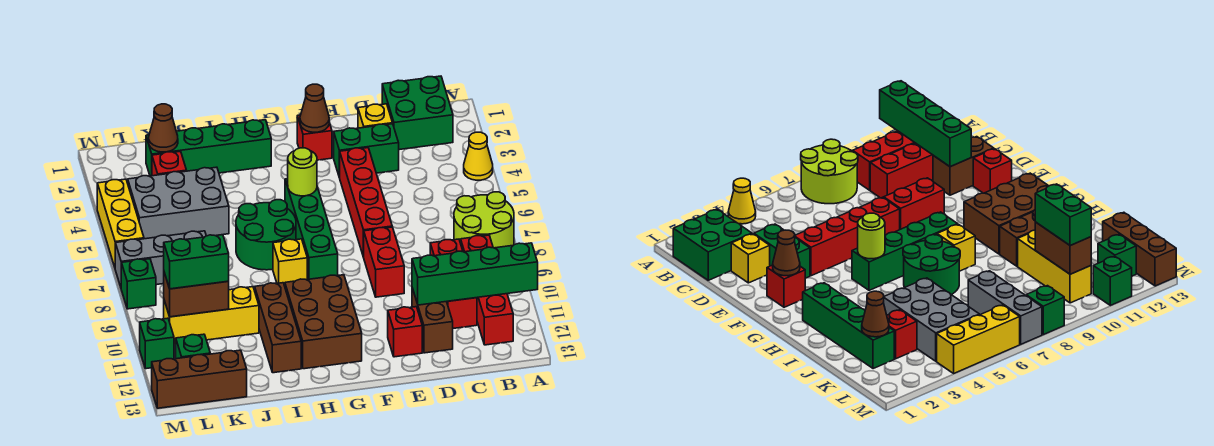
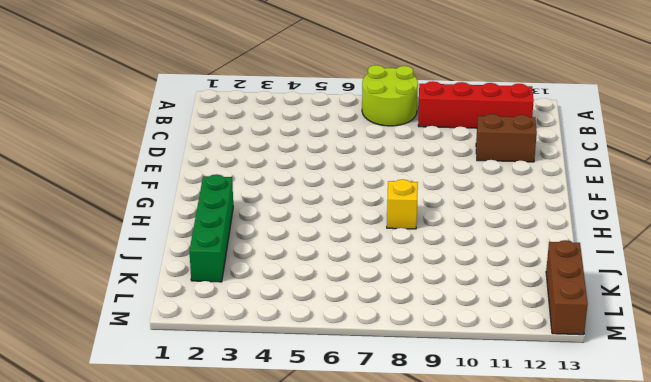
none -> yellow cone A4 level 1
none -> green brick B1:C2 level 1
none -> red brick C9:C11 level 1
none -> yellow brick D2 level 1

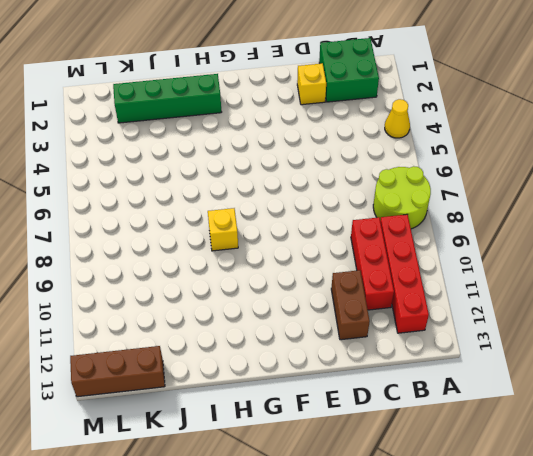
none -> green brick D3:E3 level 1
none -> red brick E4:E7 level 1
none -> red brick E8:E9 level 1
none -> red brick E12 level 1

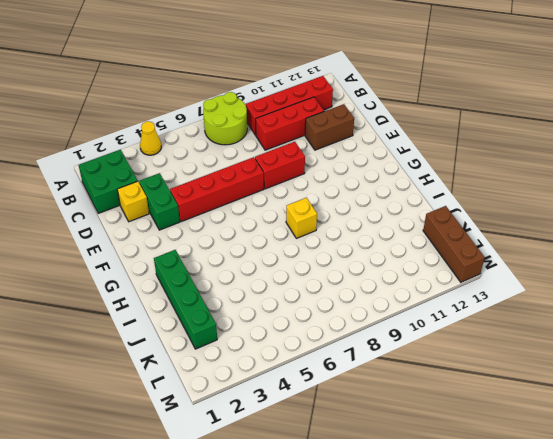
none -> red brick E12 level 1
none -> red brick F2 level 1
none -> green brick G5:G8 level 1
none -> brown brick G10:H12 level 1

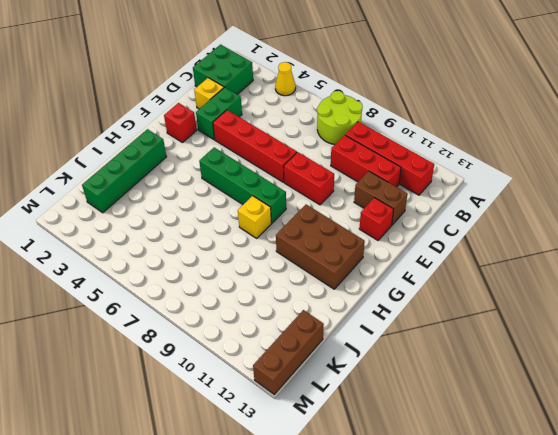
none -> green round brick H6:I7 level 1
none -> brown brick I10:I12 level 1
none -> grey brick J4:L5 level 1
none -> yellow brick J10:L10 level 1

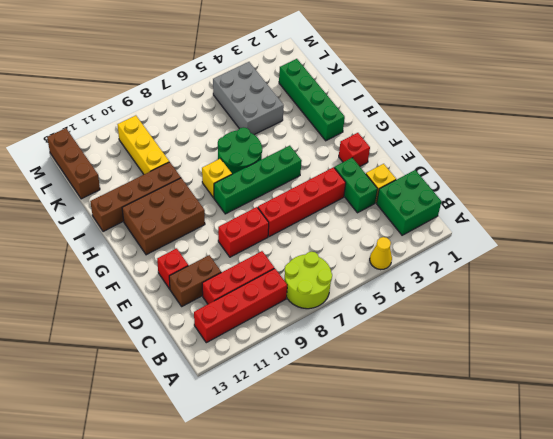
brown brick I10:I13 level 1 -> brown brick I10:I12 level 1
none -> red brick K3 level 1
none -> grey brick K7:M7 level 1
none -> green brick L12 level 1
none -> yellow brick M4:M6 level 1

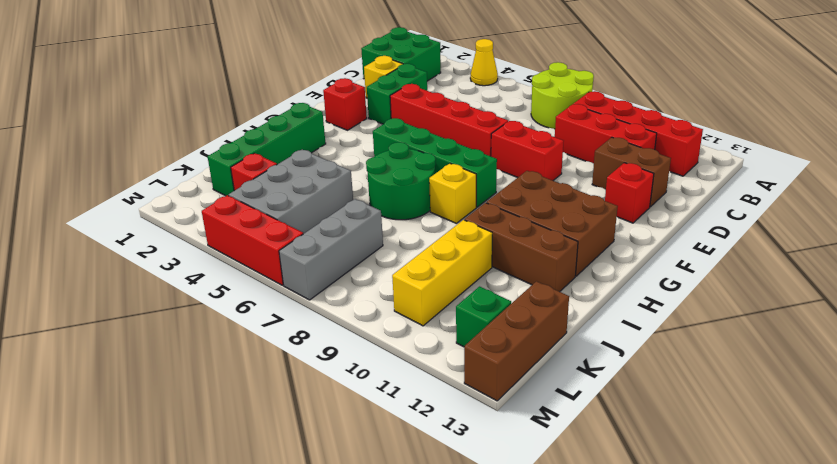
red brick M4:M6 level 1 -> yellow brick M4:M6 level 1
none -> green brick M8 level 1
none -> green brick M11 level 1
none -> green brick A11:D11 level 2
none -> brown cone F2 level 2

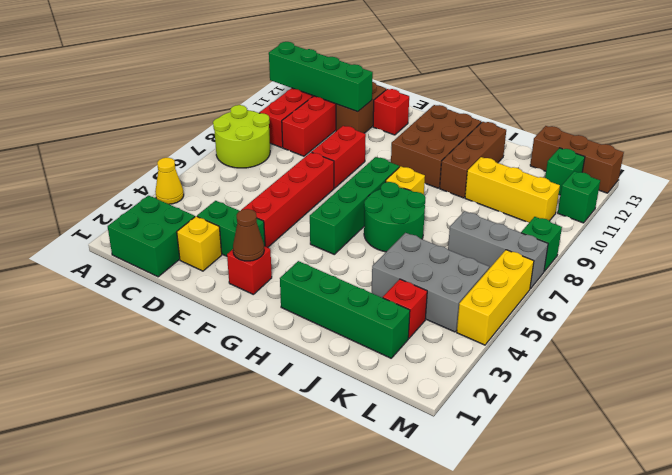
none -> lime round brick G5 level 2
none -> brown cone K2 level 2
none -> brown brick K10:L10 level 2
none -> green brick K10:L10 level 3

